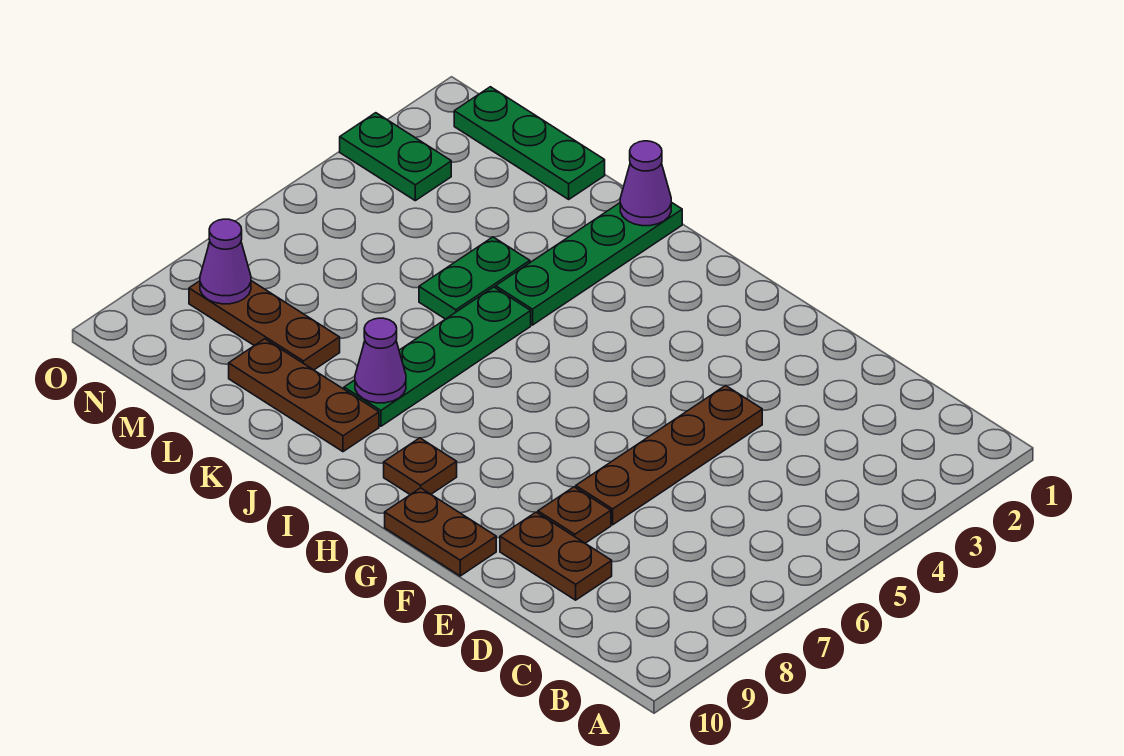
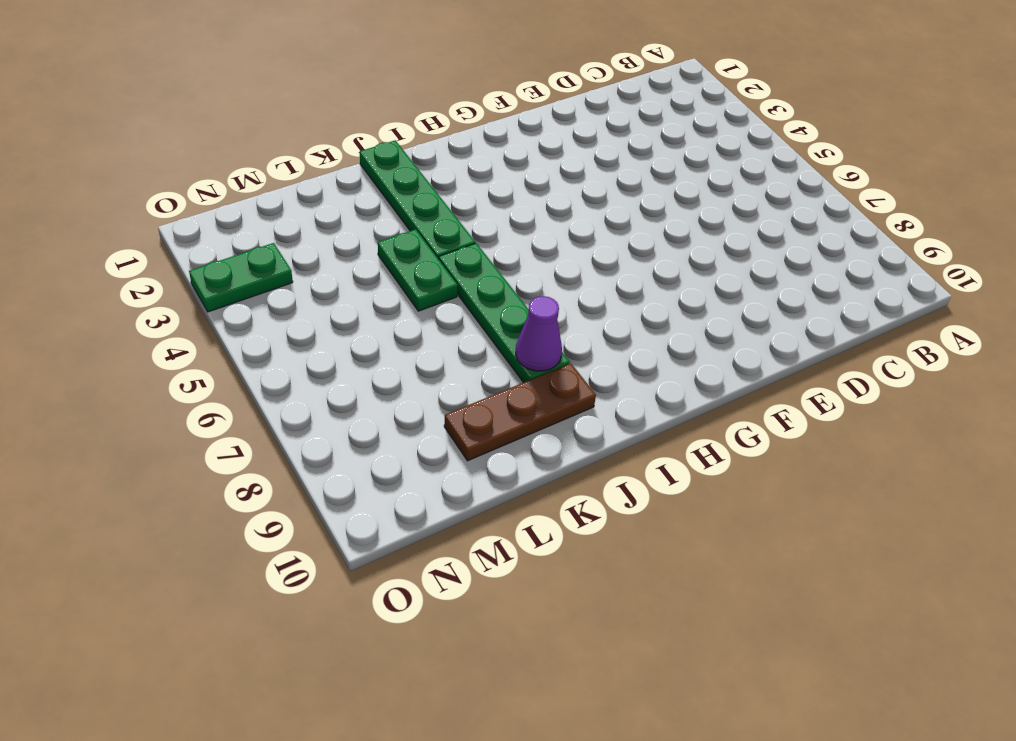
none -> brown plate D9:E9 level 1
none -> brown plate E4:E7 level 1
none -> brown plate E8 level 1

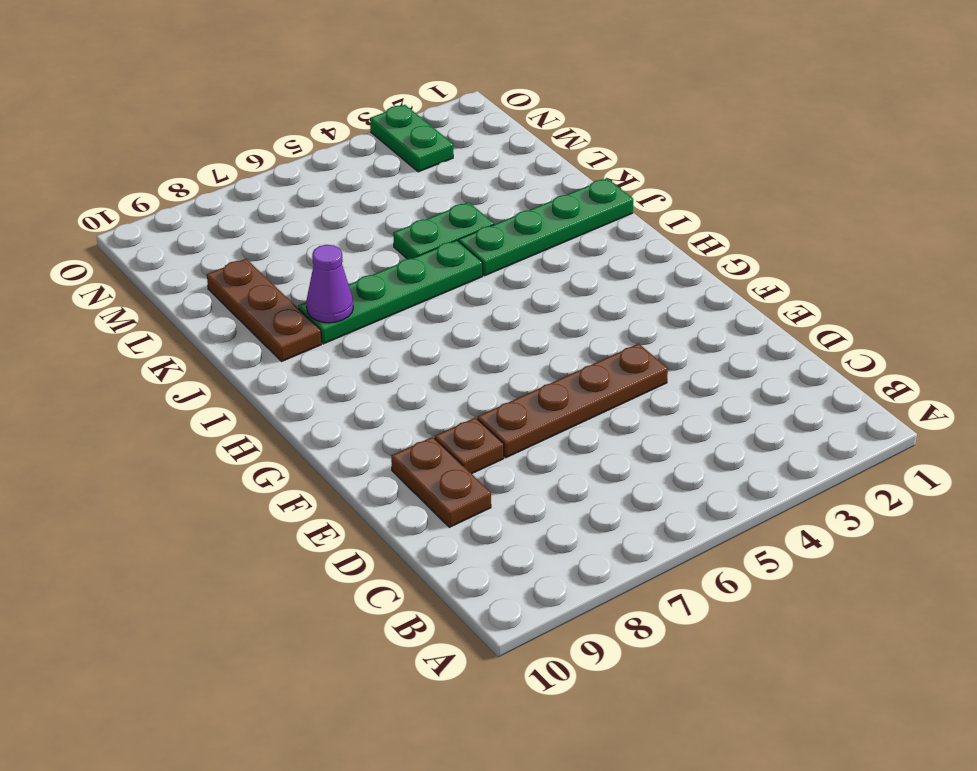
none -> brown plate F10:G10 level 1
none -> brown plate H9 level 1
none -> green plate L1:N1 level 1

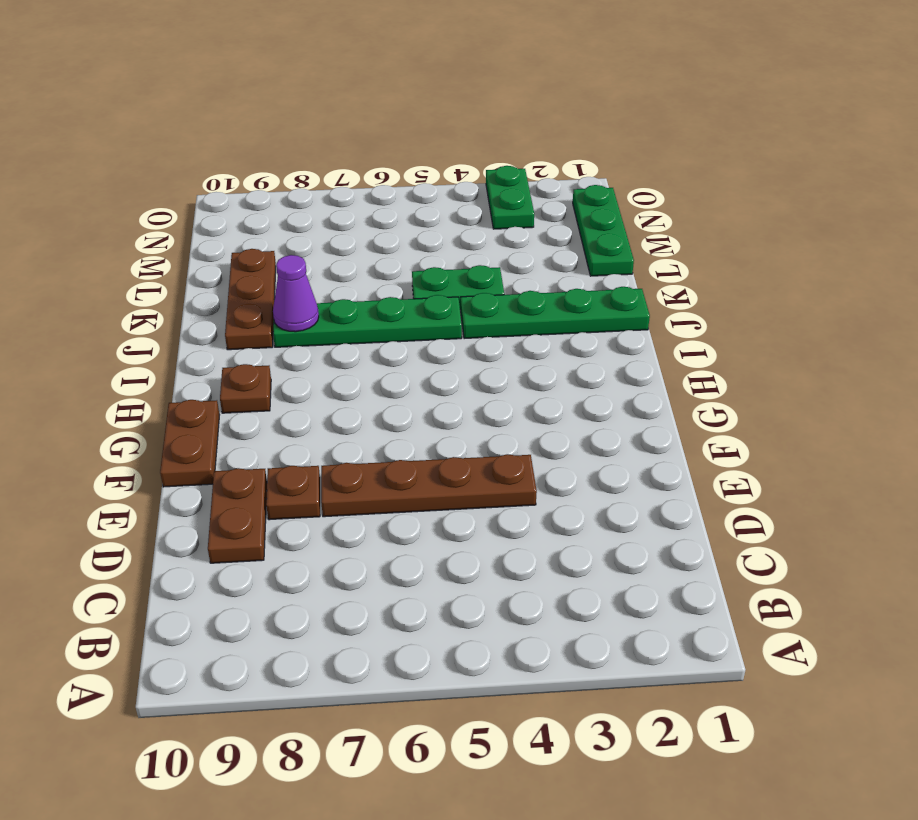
none -> brown plate L8:N8 level 1
none -> purple cone J1 level 2
none -> purple cone N8 level 2

